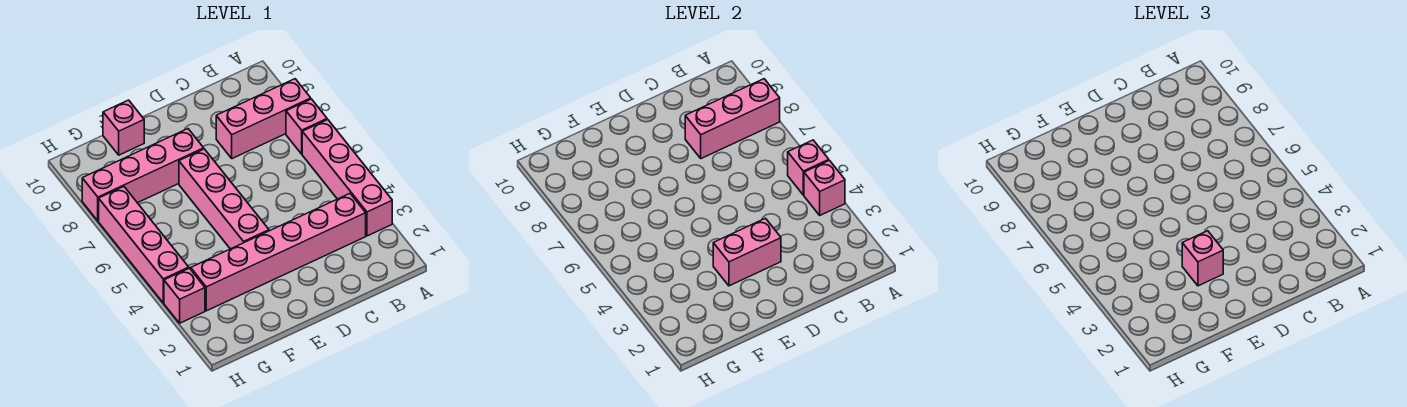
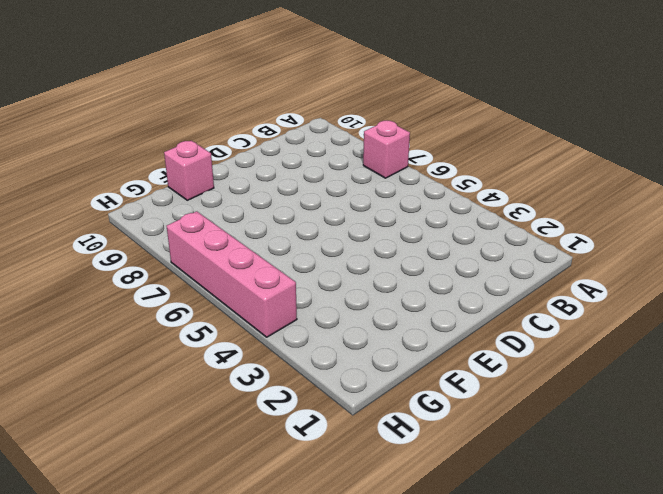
none -> pink brick A3:A6 level 1
none -> pink brick A8:C8 level 1
none -> pink brick B3:G3 level 1

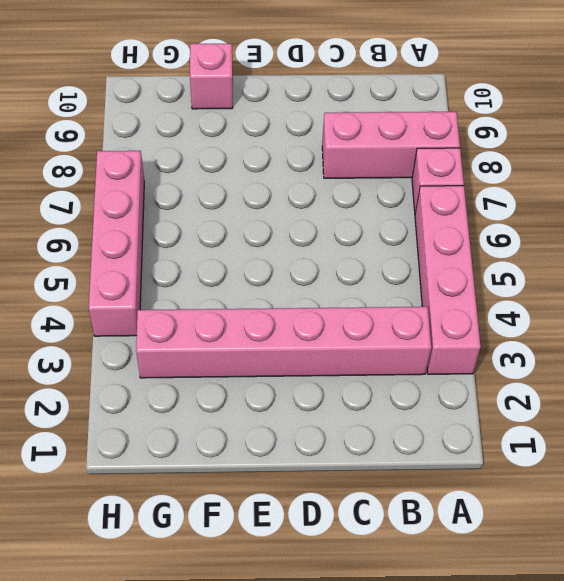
none -> pink brick E4:E7 level 1
none -> pink brick E8:H8 level 1
none -> pink brick H3 level 1

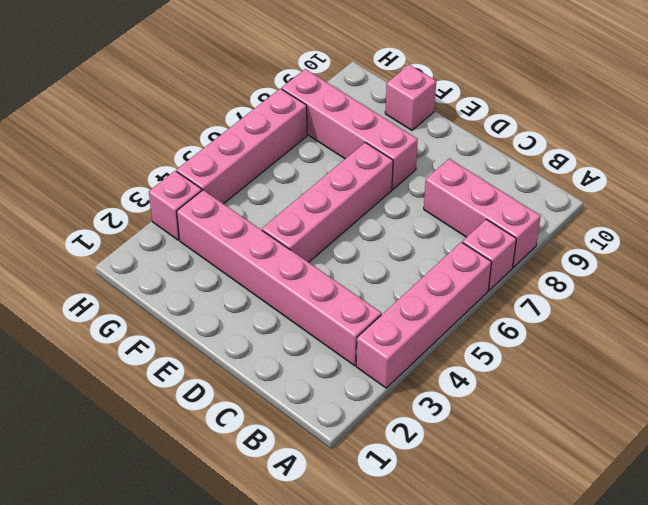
none -> pink brick A4 level 2
none -> pink brick A5 level 2
none -> pink brick A8:C8 level 2

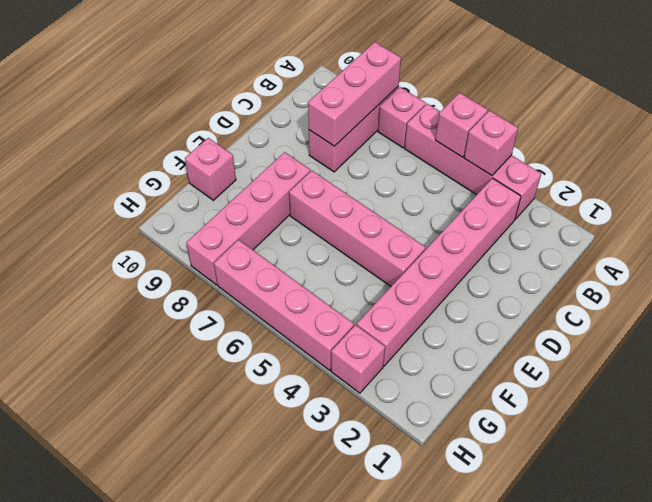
none -> pink brick D3:E3 level 2
none -> pink brick E3 level 3

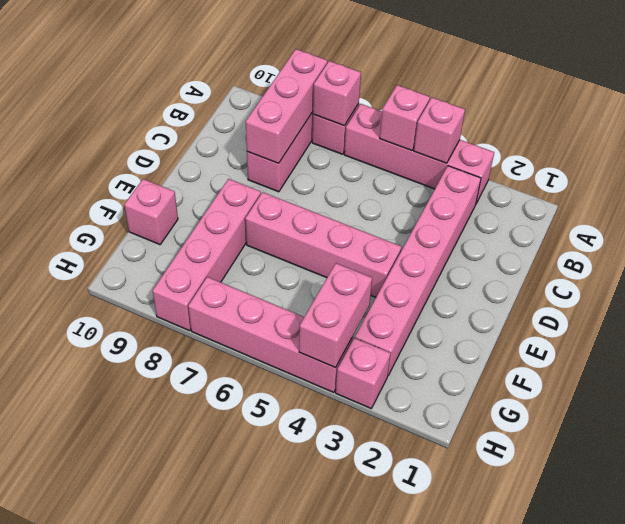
pink brick A7 level 2 -> pink brick E3 level 3
pink brick G4:H4 level 2 -> pink brick D3:E3 level 2

